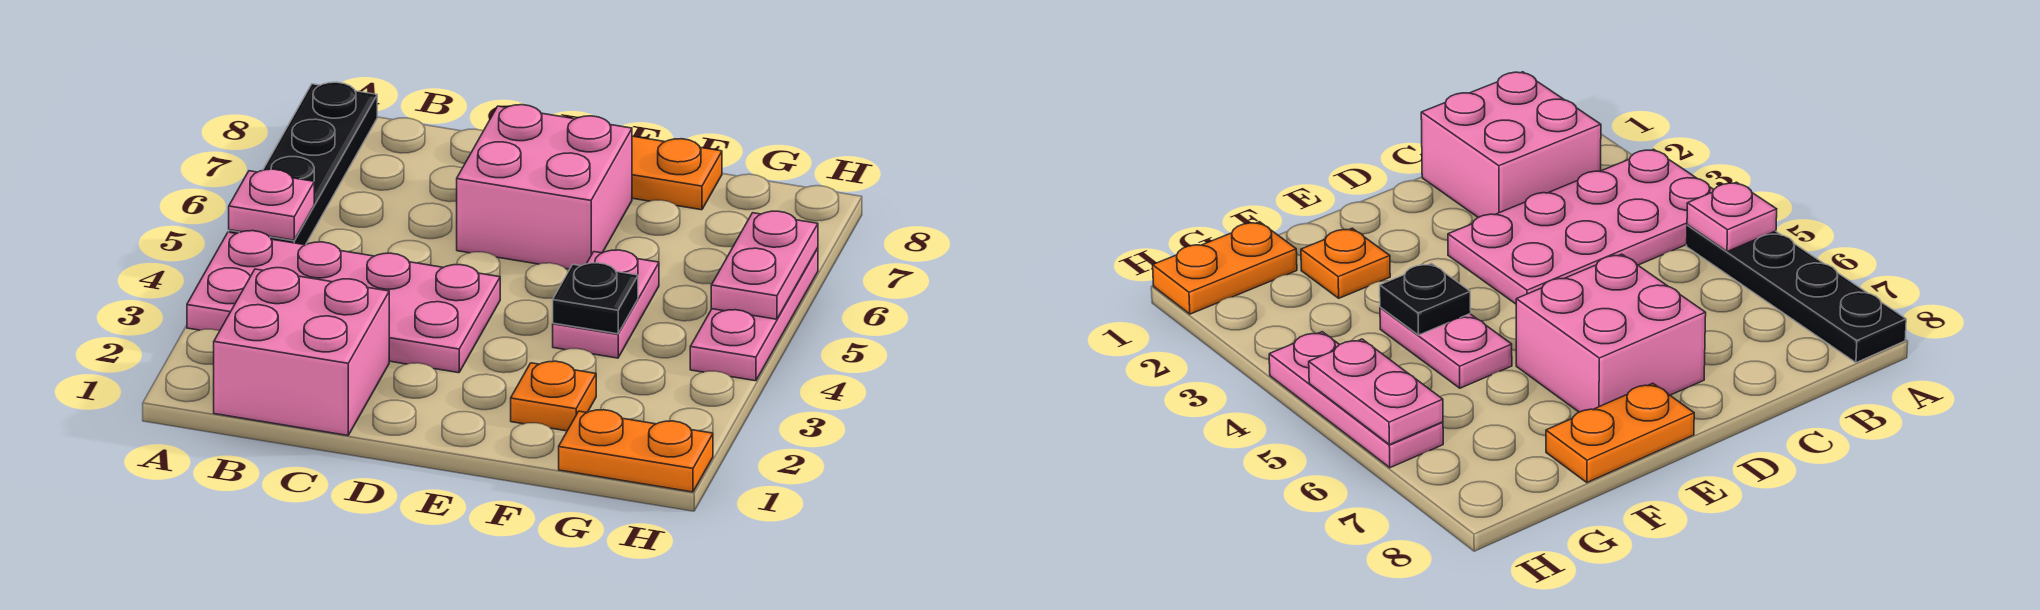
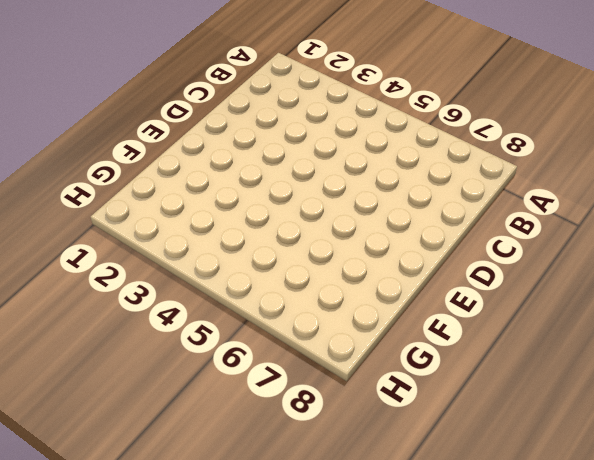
none -> pink plate A3:D4 level 1
none -> black plate A5:A8 level 1
none -> pink brick B1:C2 level 1

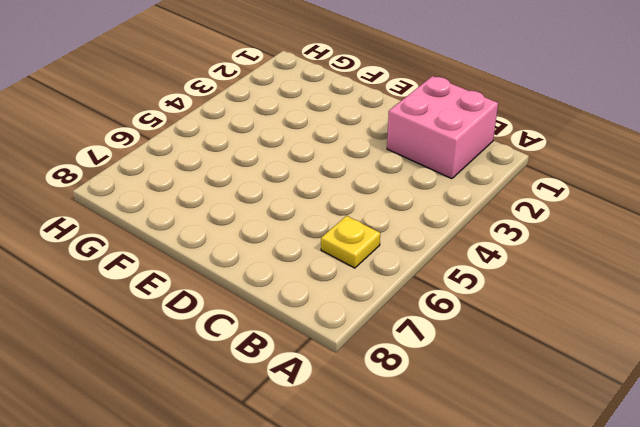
yellow plate B6 level 1 -> none
none -> pink plate A3:D4 level 1
none -> black plate A5:A8 level 1
none -> pink brick D6:E7 level 1

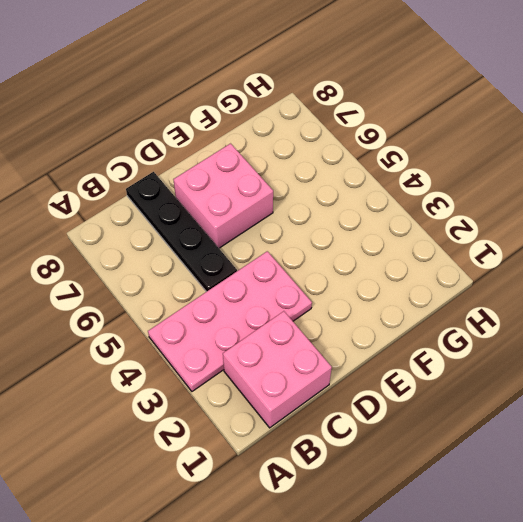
black plate C5:C8 level 1 -> black plate A5:A8 level 1
none -> orange plate E8:F8 level 1
none -> orange plate F2 level 1
none -> pink plate F4:F5 level 1

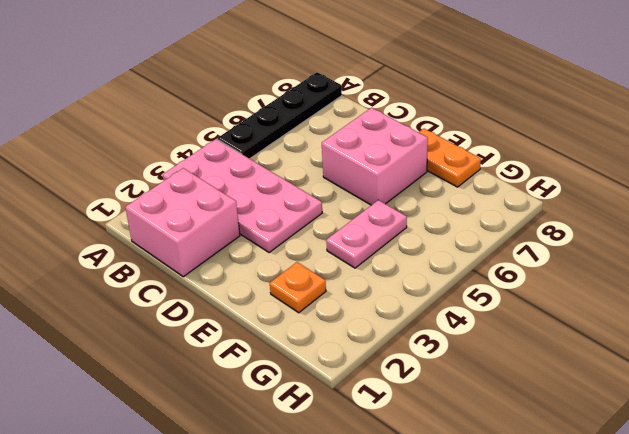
none -> orange plate G1:H1 level 1
none -> pink plate H4:H6 level 1
none -> pink plate A5 level 2

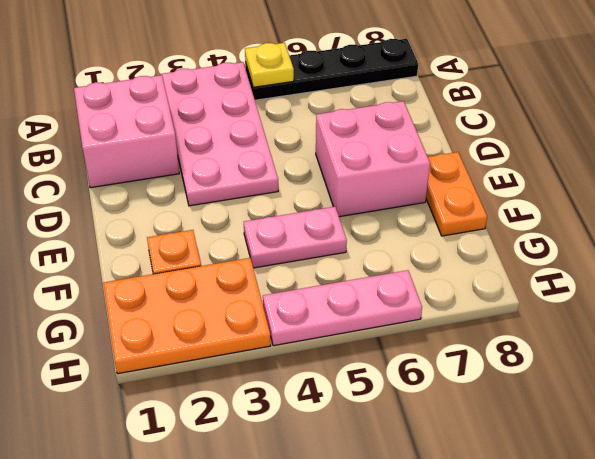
yellow plate A5 level 2 -> pink plate A5 level 2
orange plate G1:H3 level 1 -> orange plate G1:H1 level 1
none -> black plate F4 level 2
none -> pink plate H5:H6 level 2

